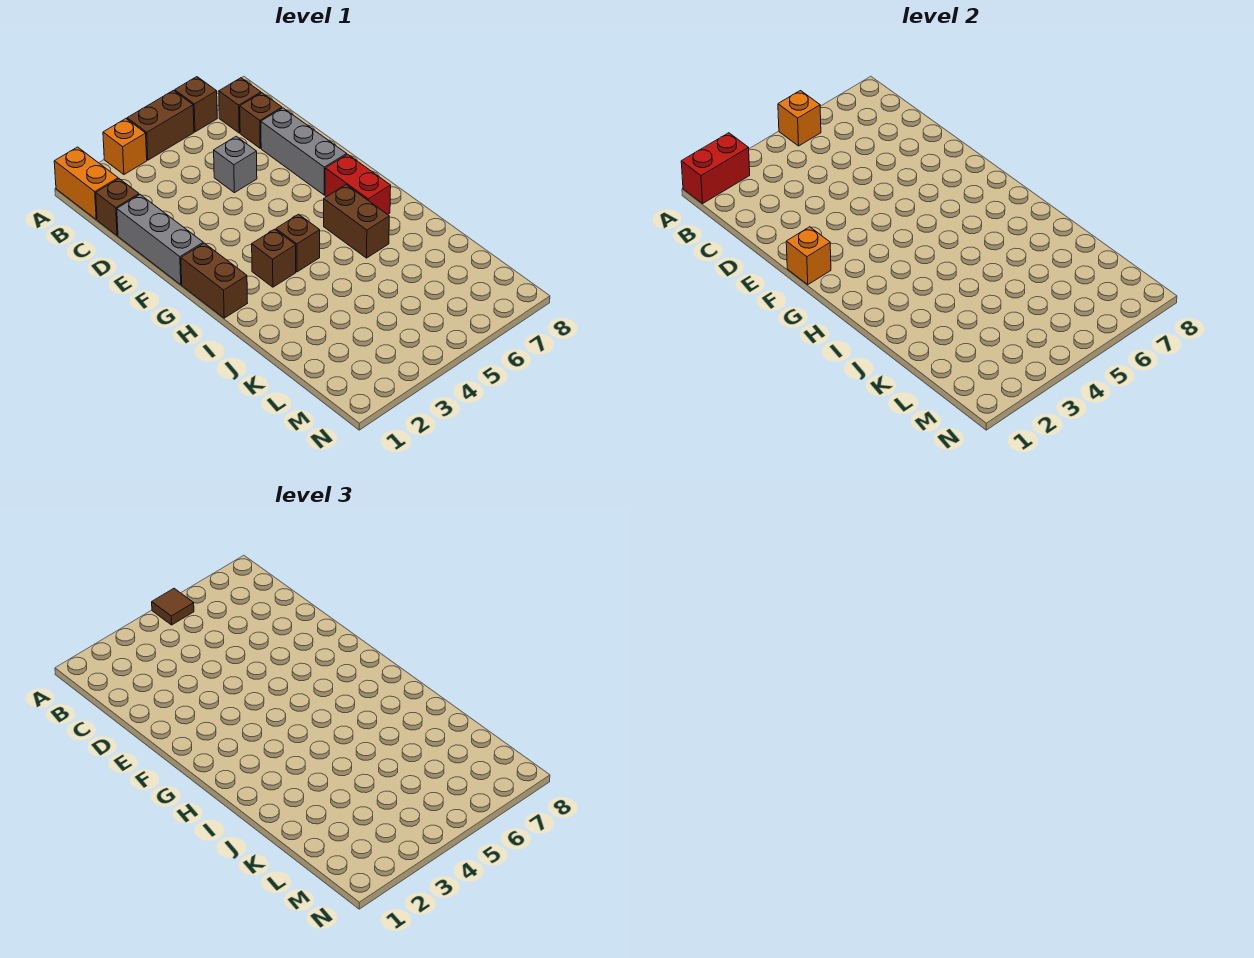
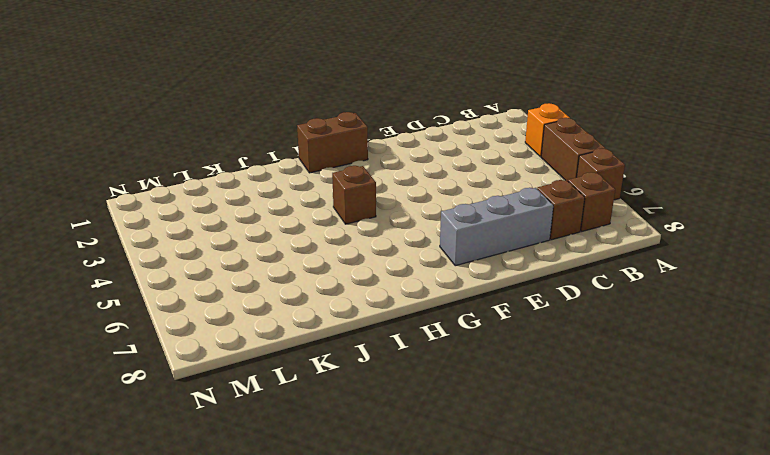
none -> orange brick A1:B1 level 1
none -> brown brick C1 level 1
none -> grey brick D1:F1 level 1

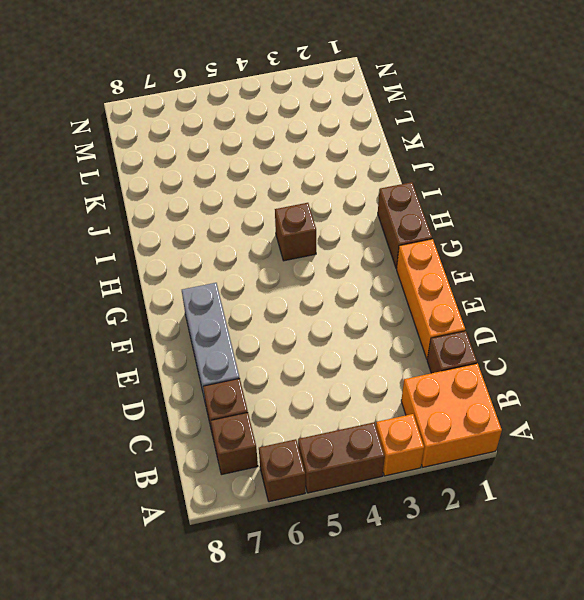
orange brick A1:B2 level 1 -> orange brick A1:B1 level 1
orange brick D1:F1 level 1 -> grey brick D1:F1 level 1
none -> grey brick D5 level 1
none -> red brick G7:H7 level 1
none -> brown brick H3 level 1

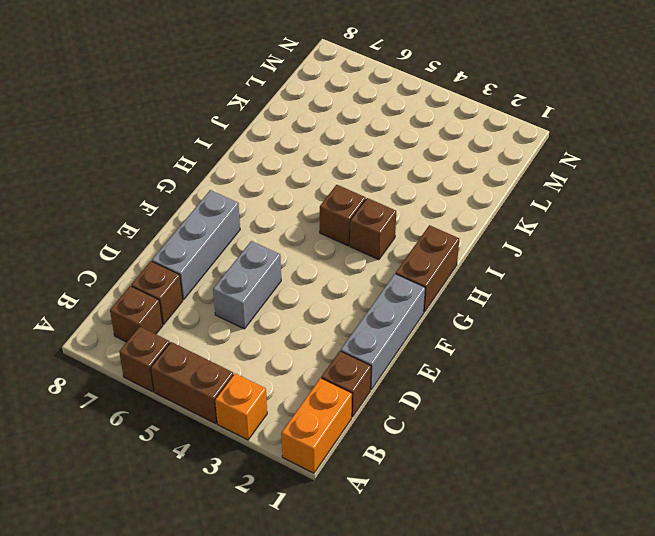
grey brick D5:E5 level 1 -> grey brick D5 level 1
none -> red brick G7:H7 level 1
none -> brown brick H6:I6 level 1
none -> red brick A1:A2 level 2

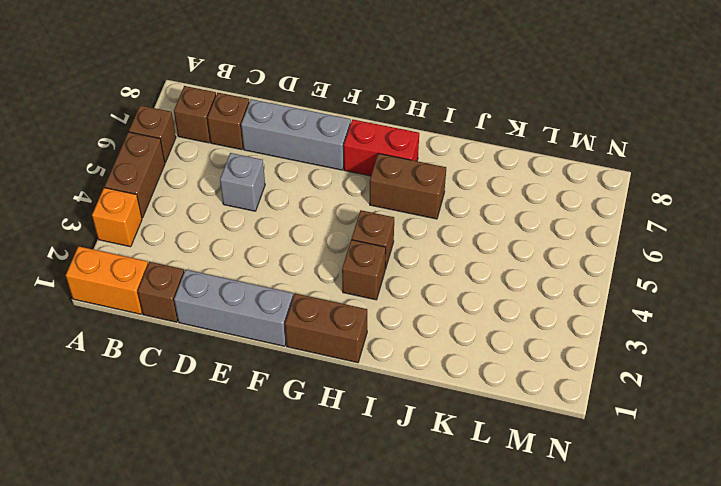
none -> red brick A1:A2 level 2
none -> orange brick A5 level 2
none -> orange brick F1 level 2

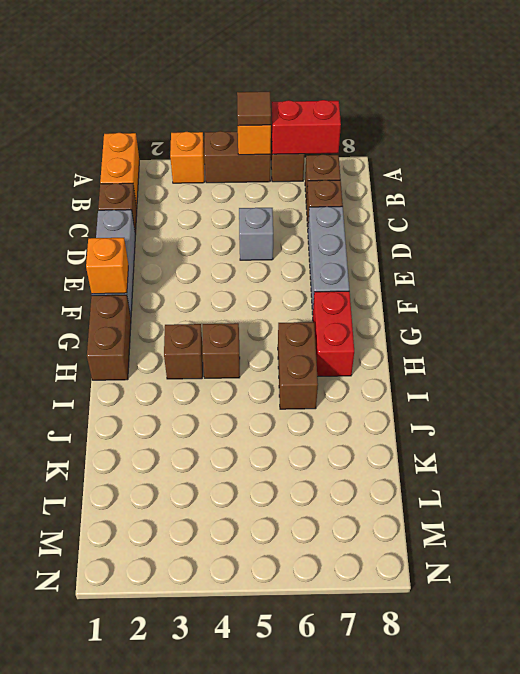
red brick A6:A7 level 2 -> red brick A1:A2 level 2

